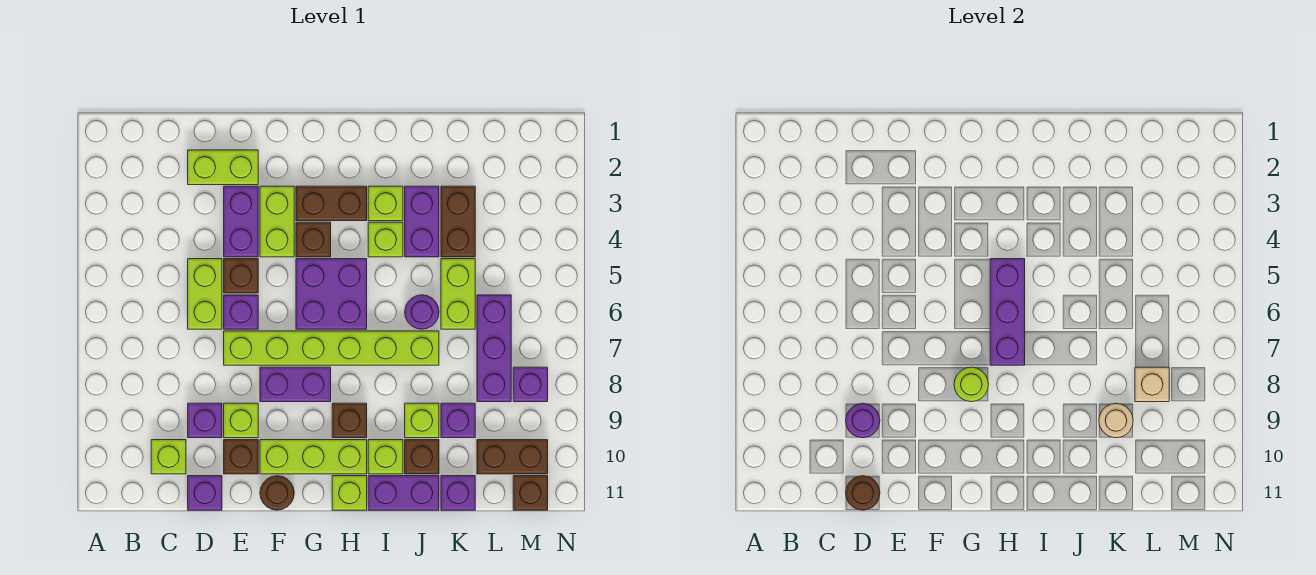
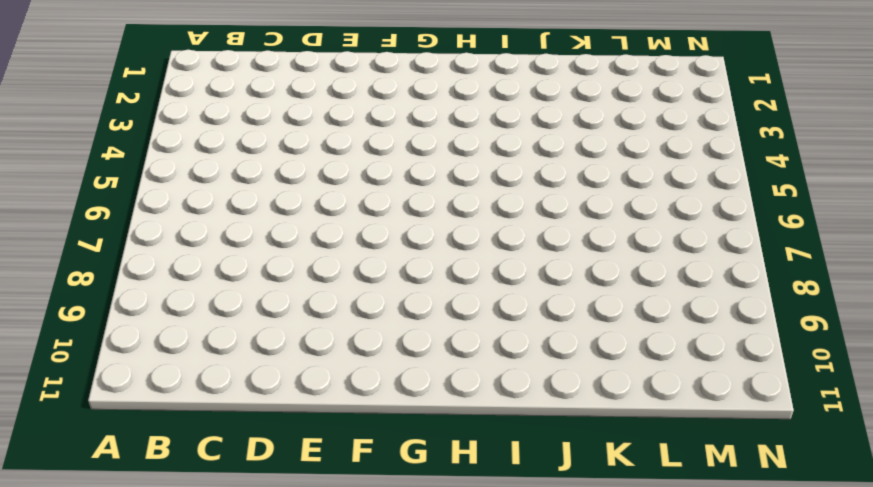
none -> lime brick C10 level 1
none -> lime brick D2:E2 level 1
none -> lime brick D5:D6 level 1
none -> purple brick D9 level 1

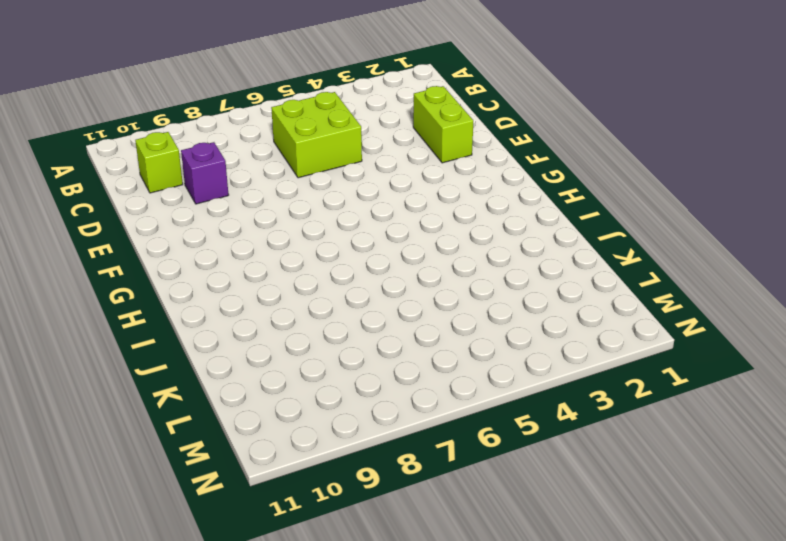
lime brick C5:D6 level 1 -> lime brick D5:D6 level 1
none -> purple brick D11 level 1
none -> purple brick E3:E4 level 1
none -> brown brick E5 level 1
none -> purple brick E6 level 1

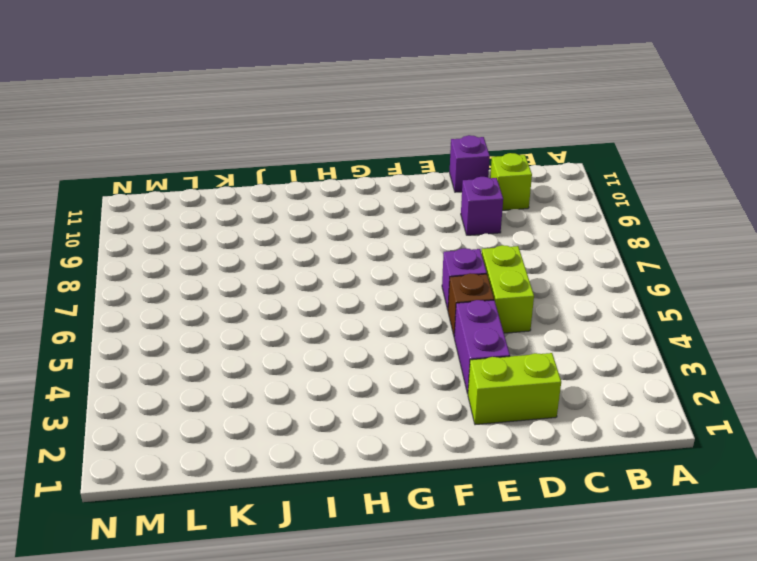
none -> lime brick E7:J7 level 1
none -> lime brick E9 level 1
none -> brown brick E10 level 1
none -> lime brick F3:F4 level 1

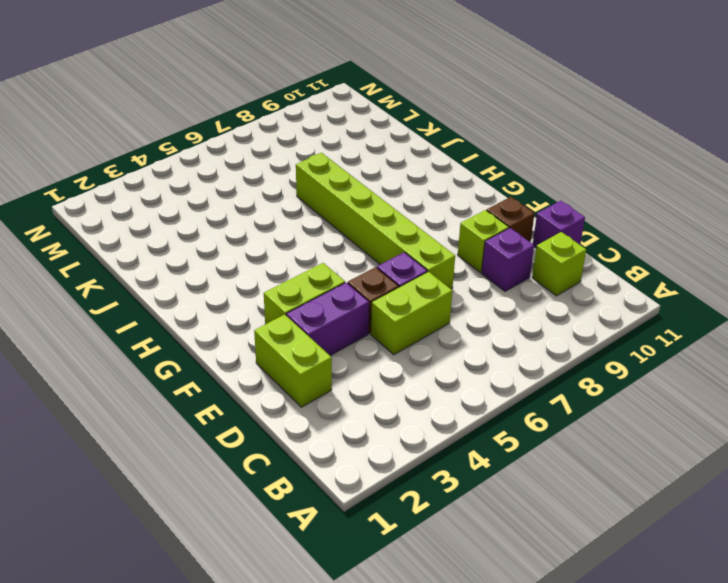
none -> purple brick F8:G8 level 1
none -> lime brick F10:H10 level 1
none -> brown round brick F11 level 1
none -> brown brick G3:H3 level 1

